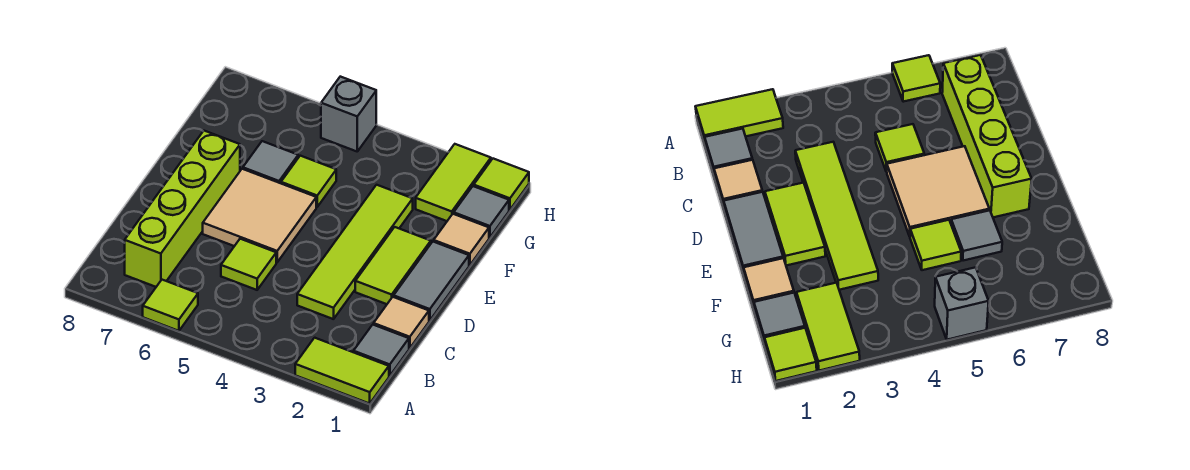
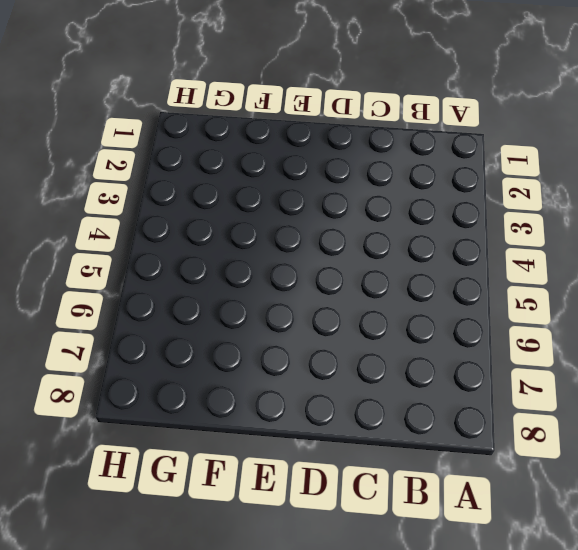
none -> lime tile A1:A2 level 1
none -> lime tile A6 level 1
none -> grey tile B1 level 1

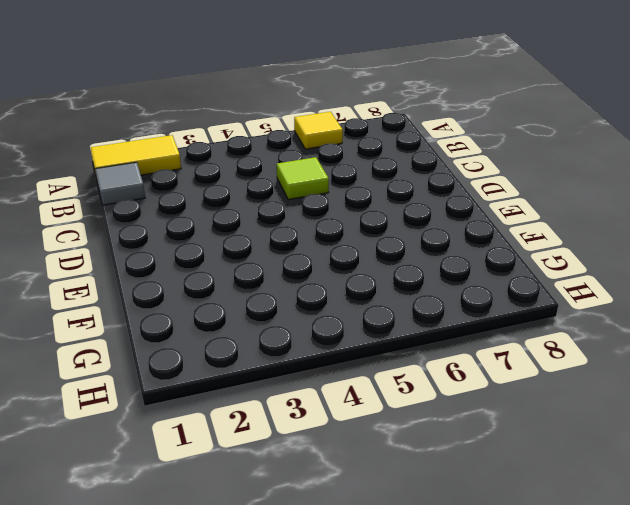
yellow tile A1:A2 level 1 -> lime tile A1:A2 level 1
yellow tile A6 level 1 -> lime tile A6 level 1
none -> lime brick B7:E7 level 1
none -> tan tile C1 level 1
none -> lime tile C3:F3 level 1

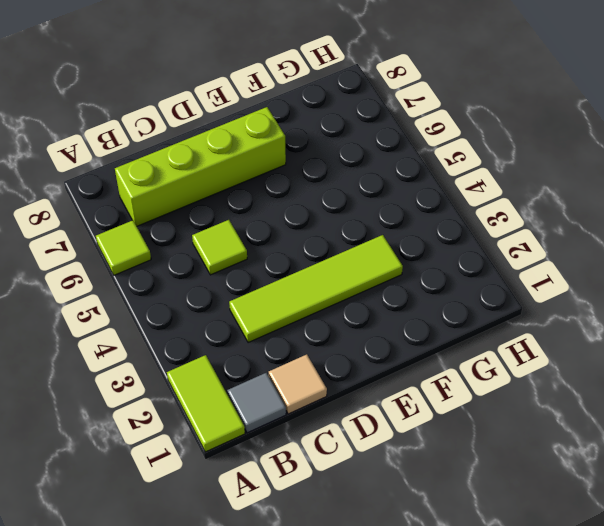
none -> grey tile D1:E1 level 1
none -> lime tile D2:E2 level 1
none -> tan tile D5:E6 level 1

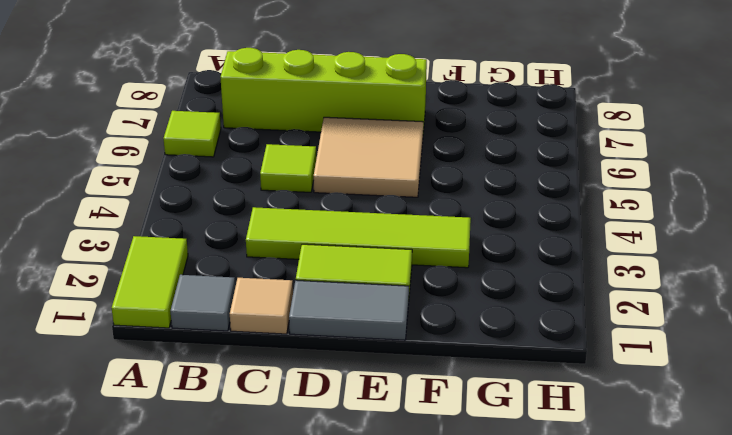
none -> tan tile F1 level 1
none -> lime tile F5 level 1
none -> grey tile F6 level 1

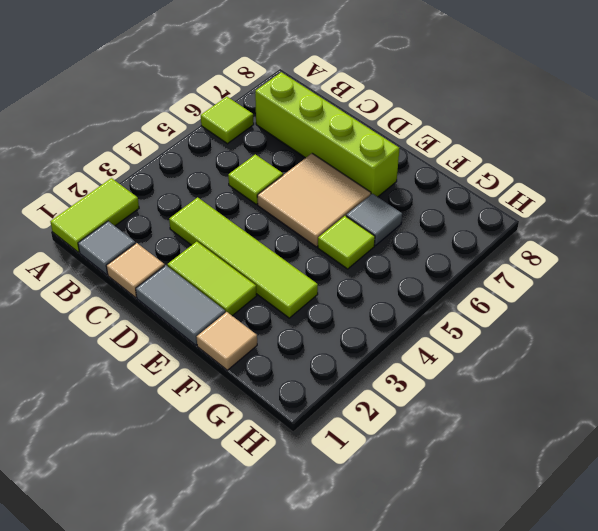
none -> grey tile G1 level 1
none -> lime tile G2:H2 level 1
none -> lime tile H1 level 1

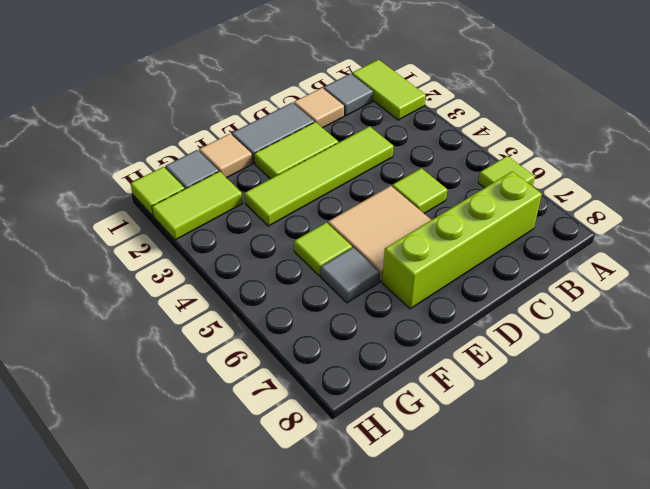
none -> grey brick H5 level 1

